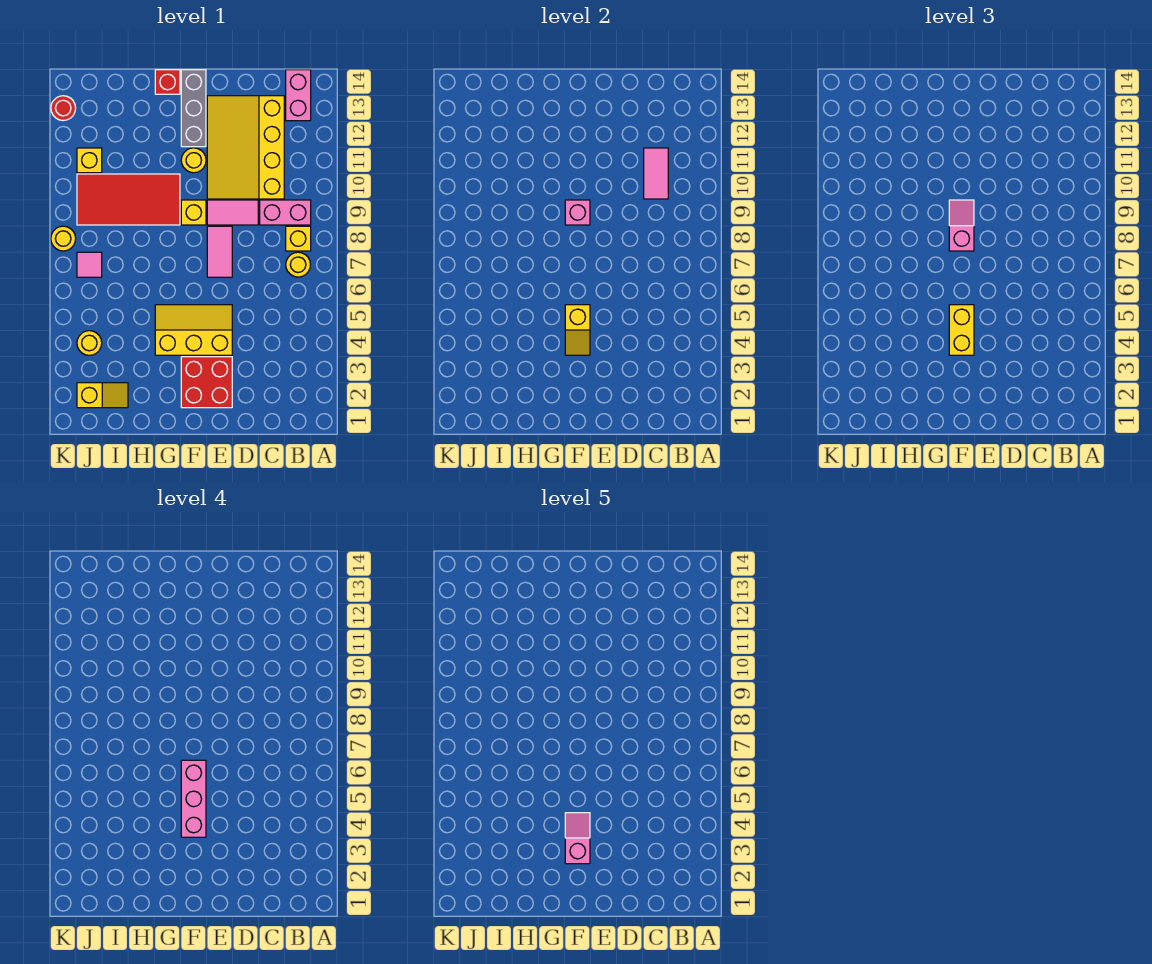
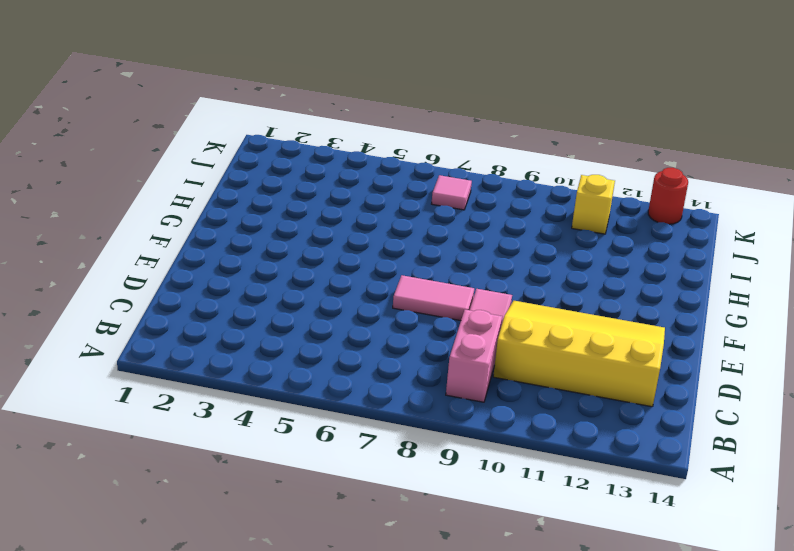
none -> yellow round brick B7 level 1
none -> yellow brick B8 level 1
none -> pink brick B13:B14 level 1

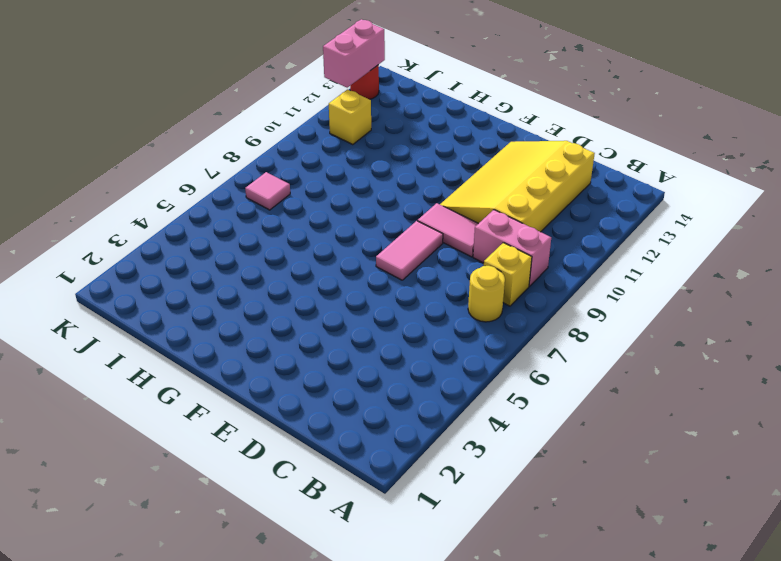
pink brick K12:K13 level 2 -> pink brick B13:B14 level 1
none -> red brick E2:F3 level 1
none -> yellow slope E4:G5 level 1 top 4
none -> yellow brick F9 level 1

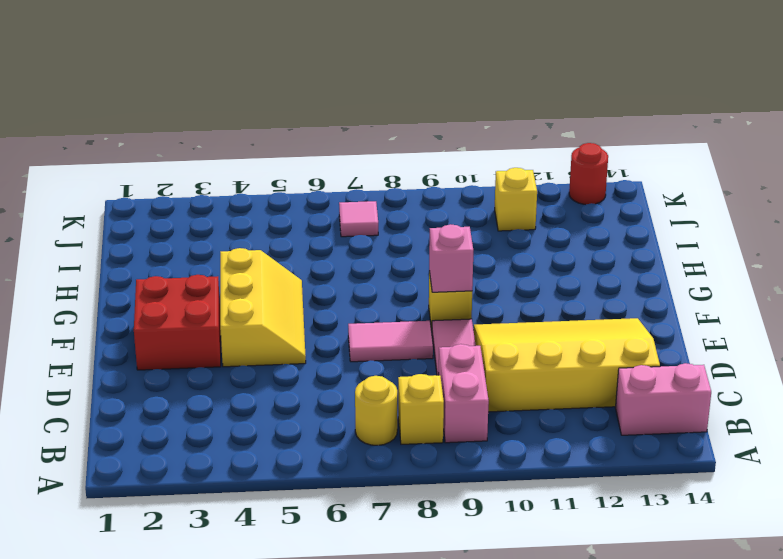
none -> yellow round brick F11 level 1
none -> grey brick F12:F14 level 1
none -> red tile G9:J10 level 1

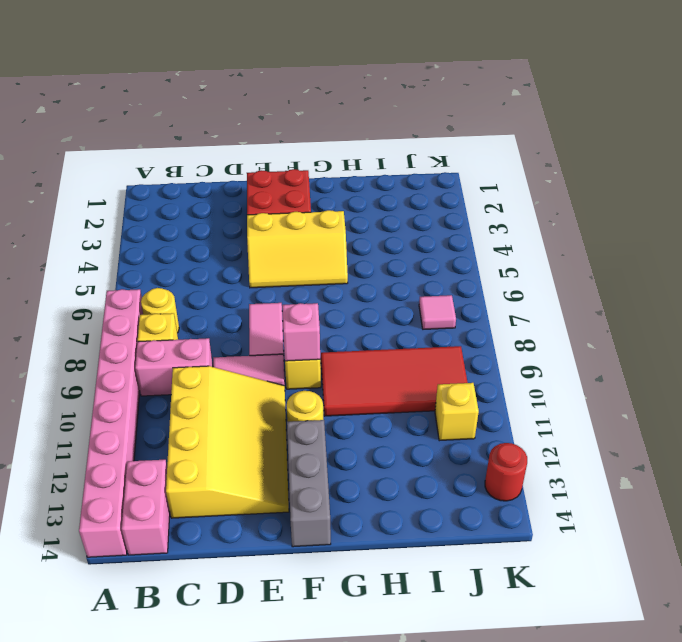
pink brick A7:A14 level 1 -> none
none -> red brick G14 level 1
none -> yellow slope I2:J2 level 1 top J
none -> yellow round brick J4 level 1

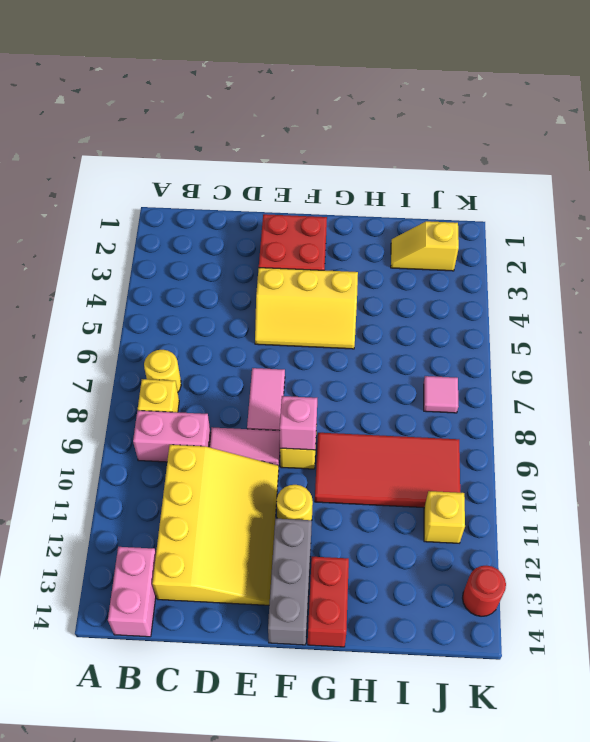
red brick G13:G14 level 1 -> red brick G14 level 1
none -> yellow round brick J4 level 1
none -> yellow round brick K8 level 1
none -> pink tile C10:C11 level 2

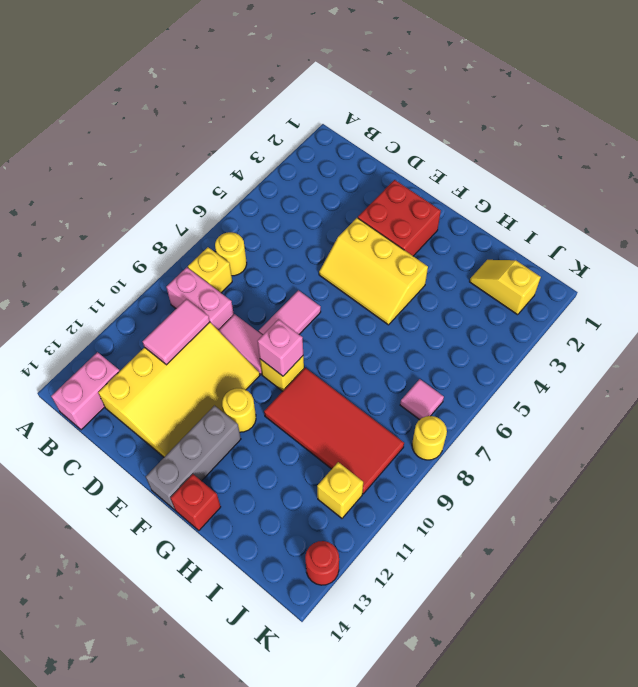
none -> yellow round brick J4 level 1
none -> yellow slope F4:F5 level 2 top 5
none -> yellow brick F4:F5 level 3

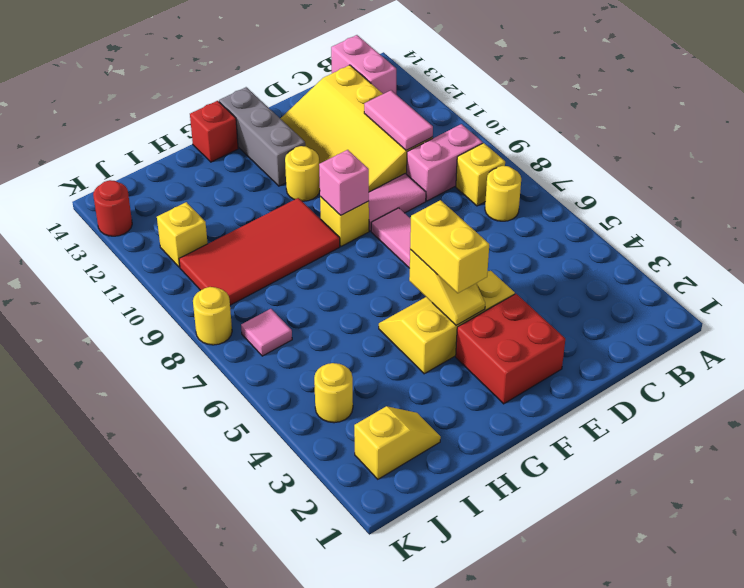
none -> pink slope F8:F9 level 3 top 8
none -> pink brick F4:F6 level 4
none -> pink slope F3:F4 level 5 top 3

